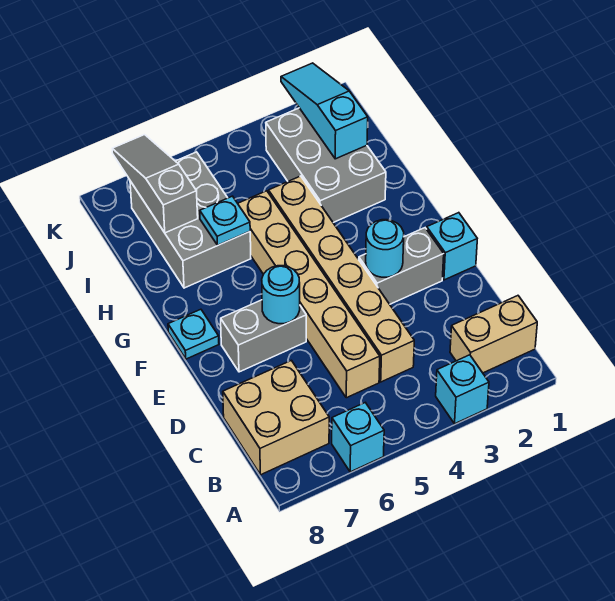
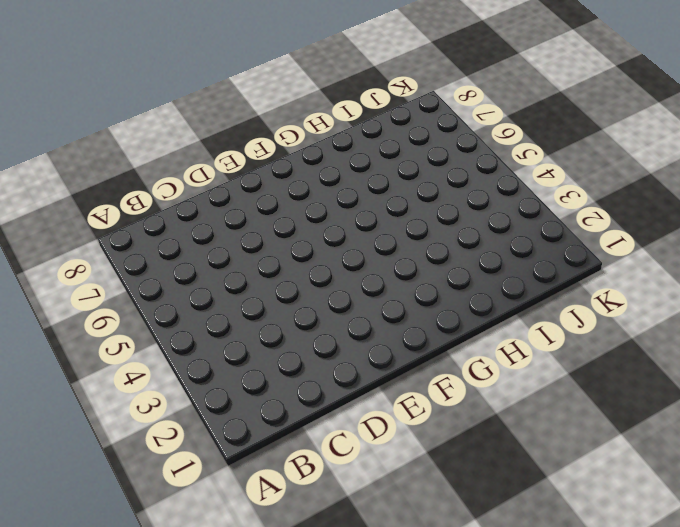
none -> cyan brick A3 level 1
none -> cyan brick A6 level 1
none -> tan brick B1:B2 level 1

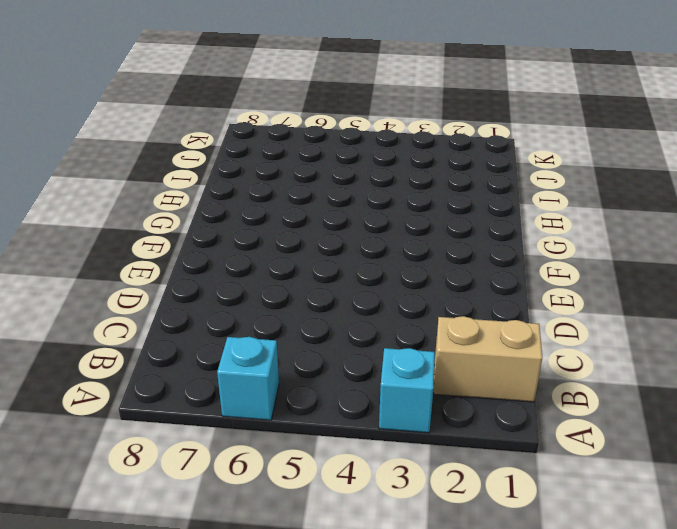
none -> tan brick B7:C8 level 1
none -> tan brick C4:H4 level 1
none -> tan brick C5:H5 level 1

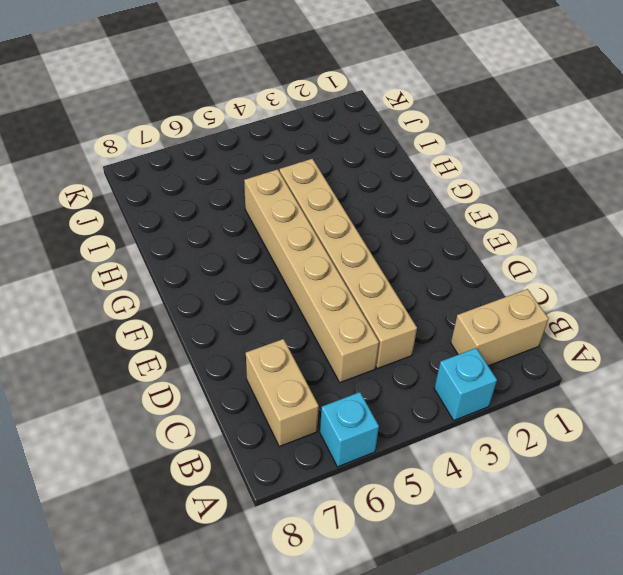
tan brick B7:C7 level 1 -> tan brick B7:C8 level 1
none -> cyan brick E1 level 1
none -> grey brick E2:E3 level 1
none -> grey brick E6:E7 level 1

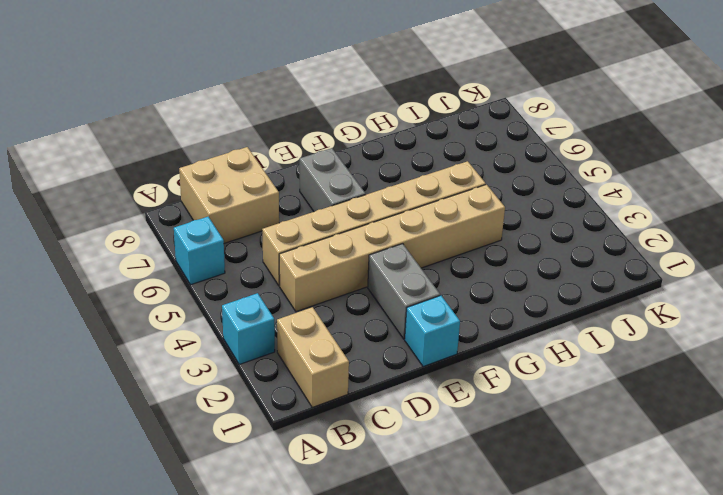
none -> cyan plate F8 level 1
none -> grey brick H2:J3 level 1
none -> grey brick H6:J7 level 1

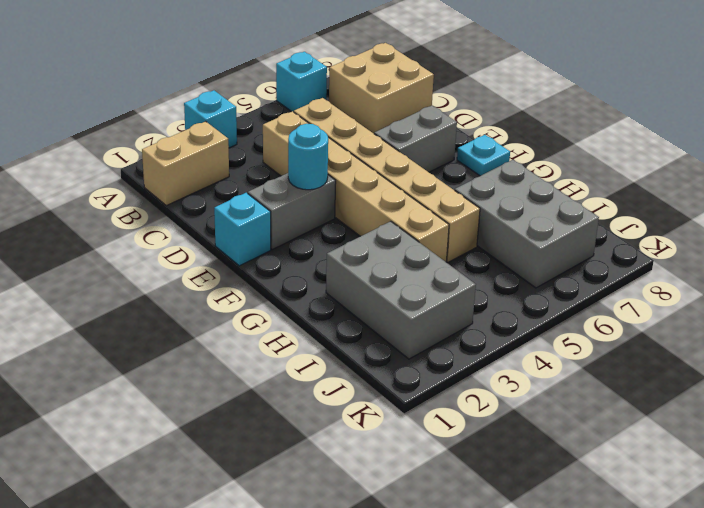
none -> cyan round brick E6 level 2
none -> cyan plate H6 level 2
none -> cyan slope I2:K2 level 2 top I

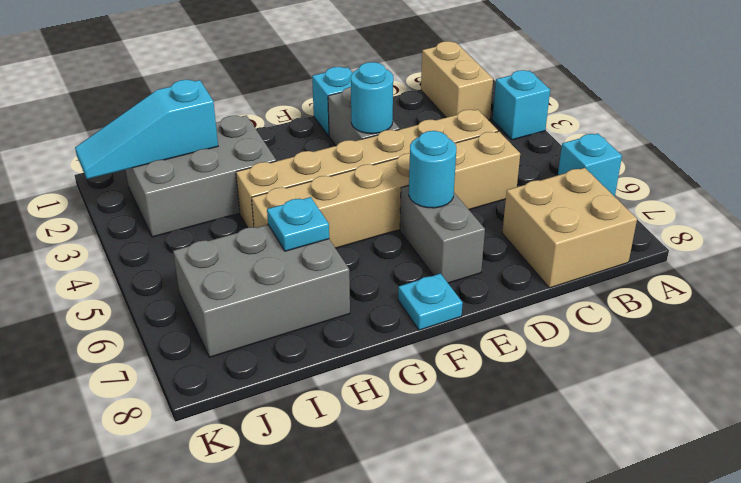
none -> grey slope I7:K7 level 2 top I

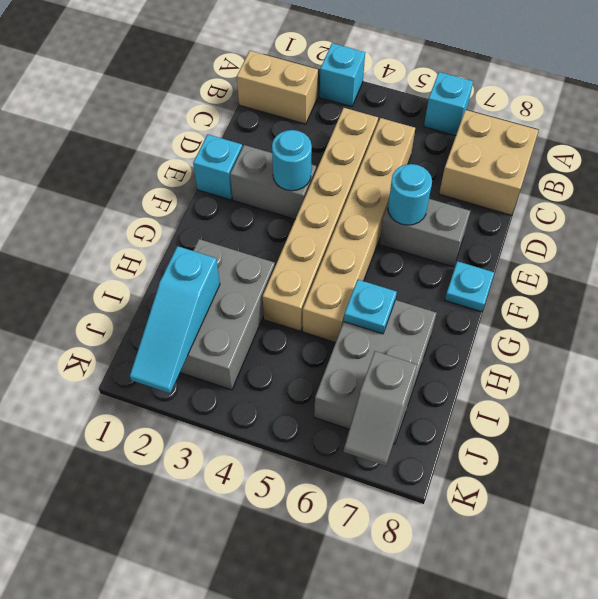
grey slope J7:K7 level 2 top J -> grey slope I7:K7 level 2 top I

